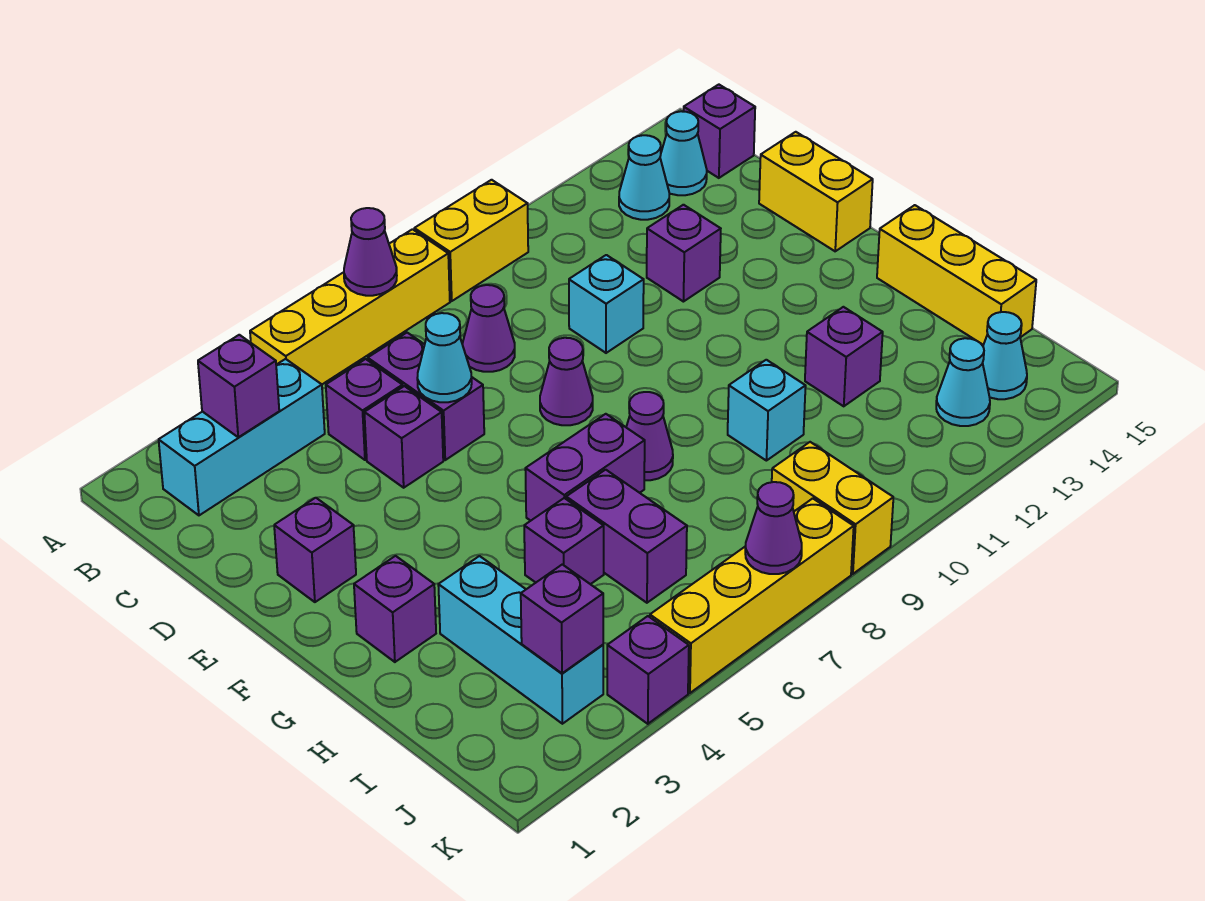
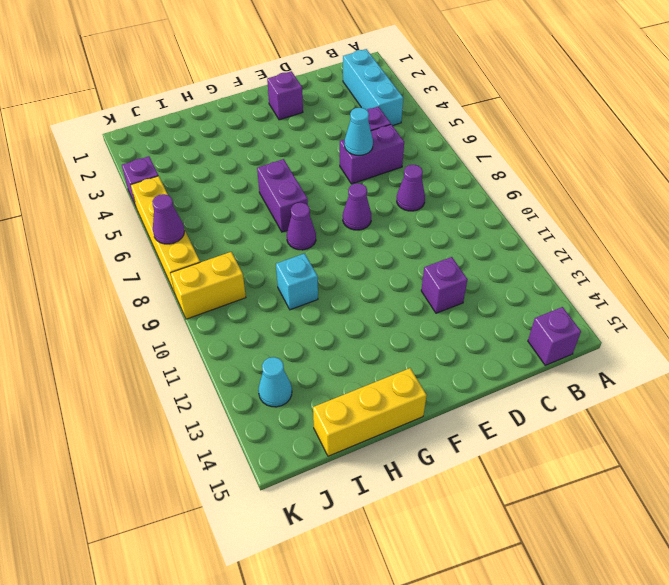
none -> yellow brick A5:A8 level 1
none -> yellow brick A9:A10 level 1
none -> cyan cone B13 level 1
none -> cyan cone B14 level 1

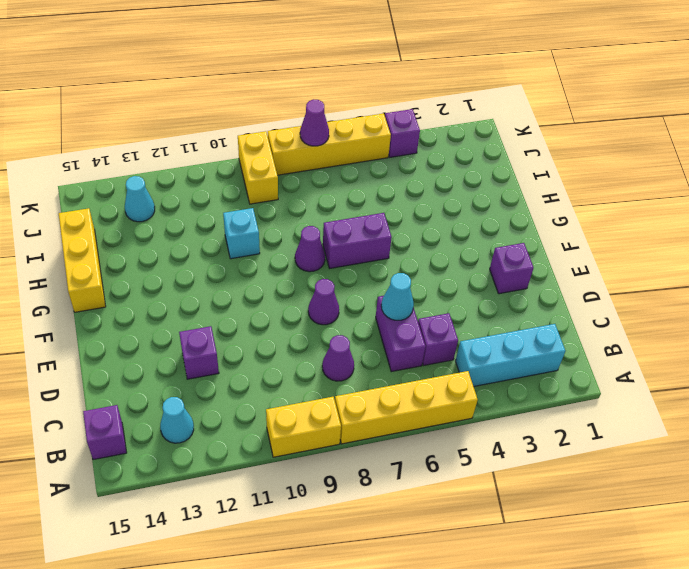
none -> cyan cone B14 level 1
none -> purple brick D5 level 1
none -> cyan brick D10 level 1
none -> yellow brick D15:E15 level 1

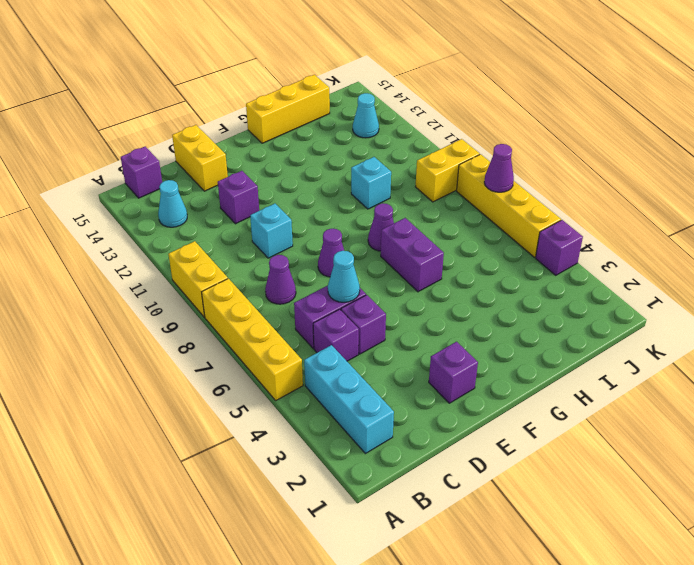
yellow brick D14:D15 level 1 -> yellow brick D15:E15 level 1
none -> cyan cone B14 level 1
none -> purple brick G2 level 1
none -> cyan brick H3:J3 level 1
none -> purple brick H5 level 1

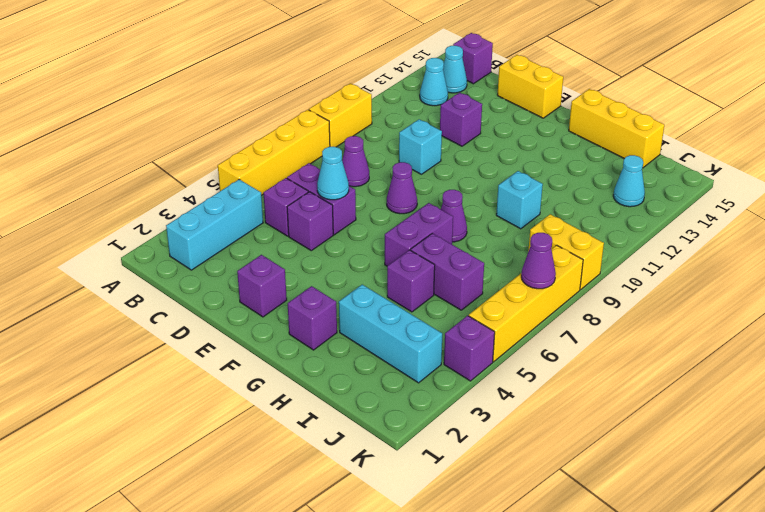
none -> purple brick H12 level 1
none -> cyan cone J14 level 1
none -> purple cone A7 level 2
none -> purple brick B3 level 2

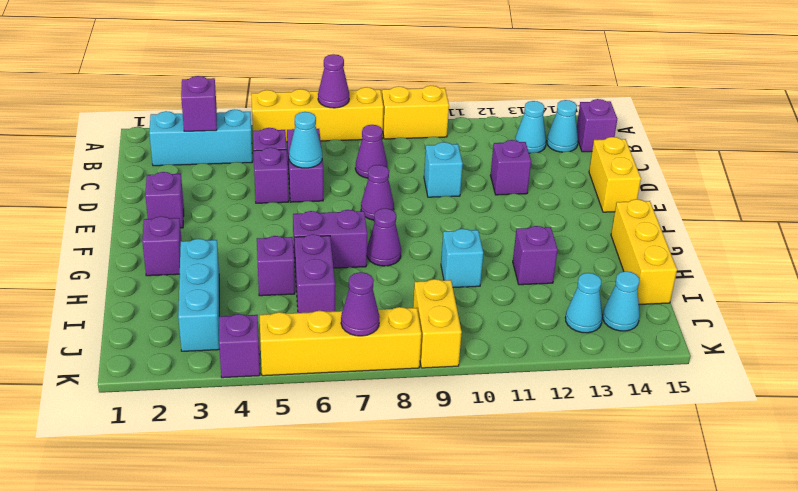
none -> purple brick J3 level 2

